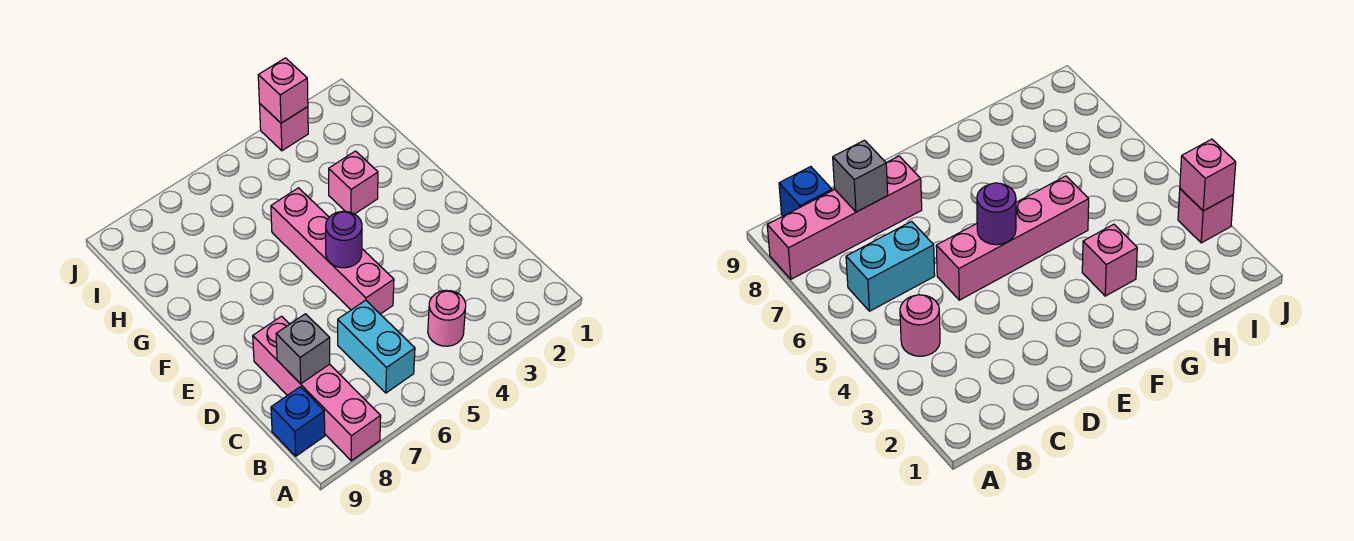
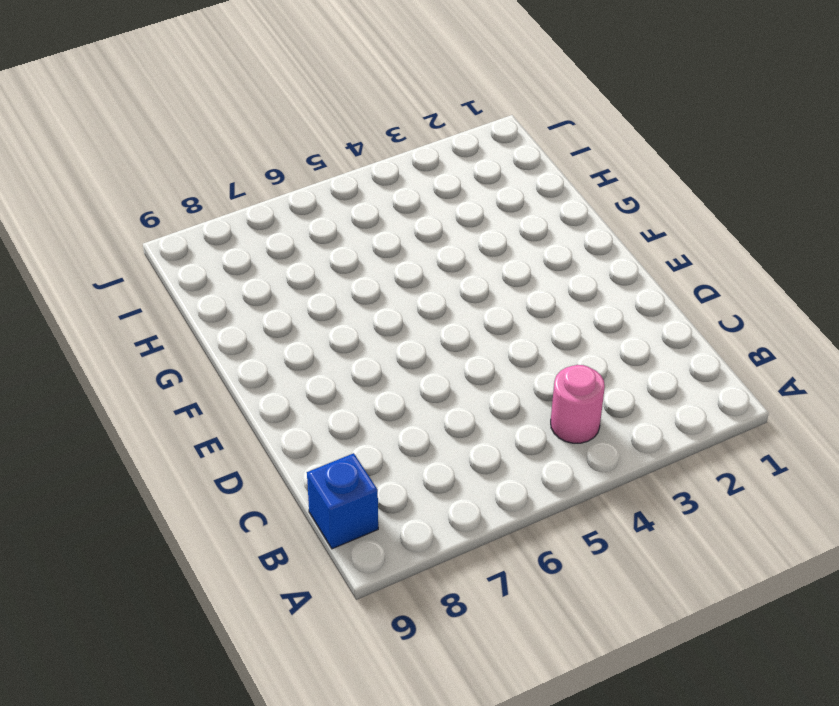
none -> pink brick A8:D8 level 1
none -> cyan brick B6:C6 level 1

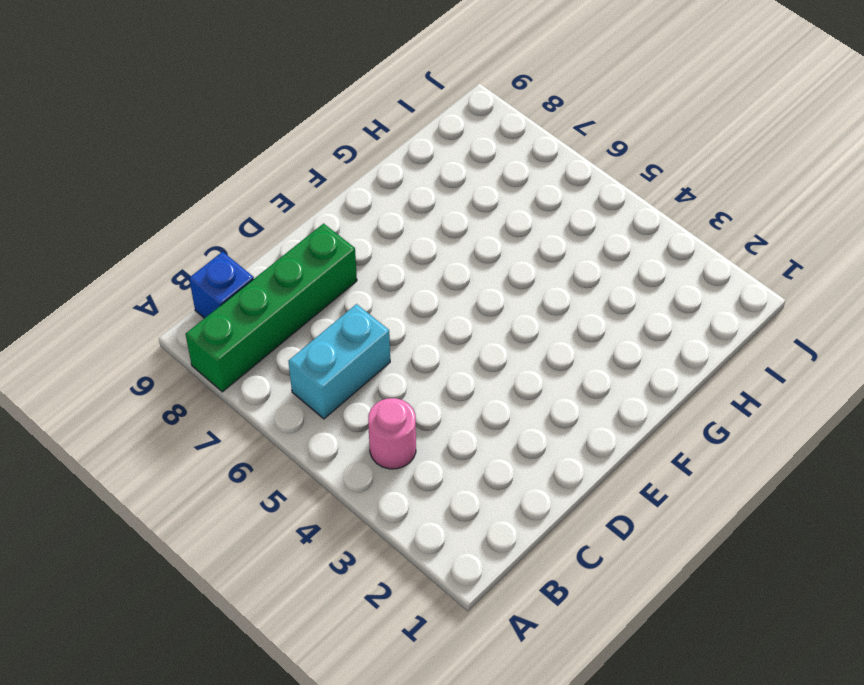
green brick A8:D8 level 1 -> pink brick A8:D8 level 1
none -> pink brick D5:G5 level 1
none -> pink brick G3 level 1

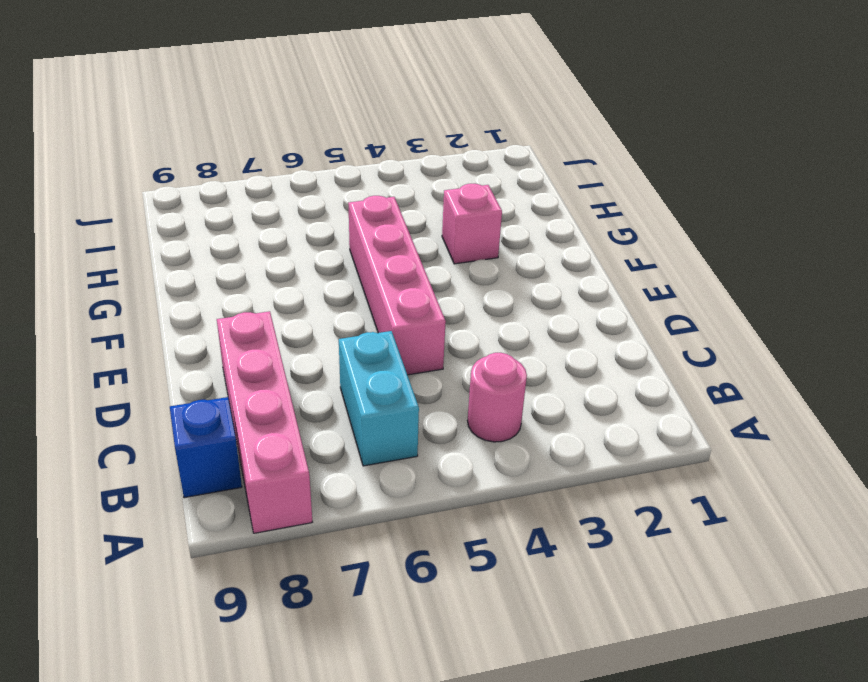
none -> pink brick J3 level 1
none -> grey brick C8 level 2

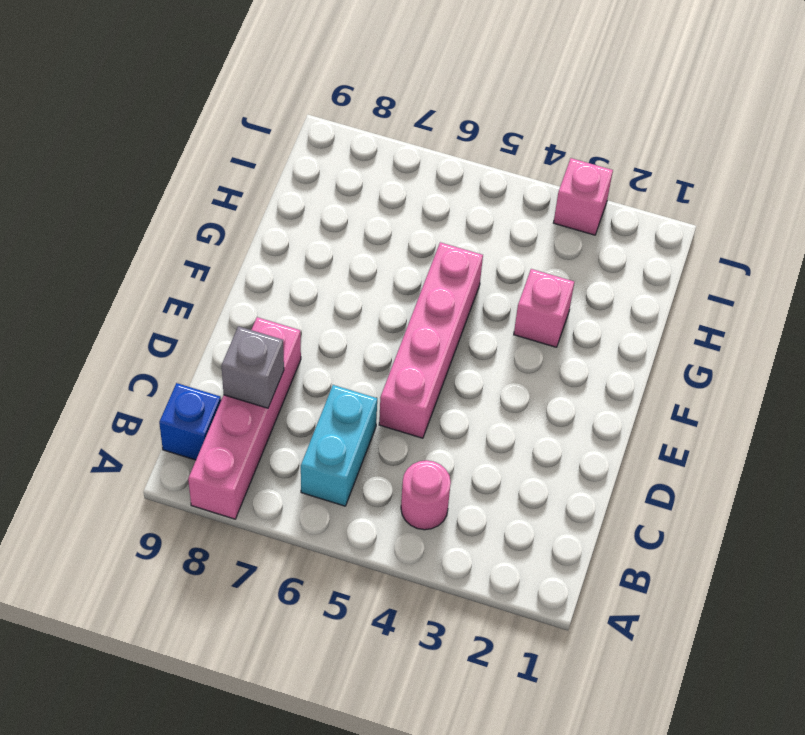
none -> purple round brick E5 level 2
none -> pink brick J3 level 2

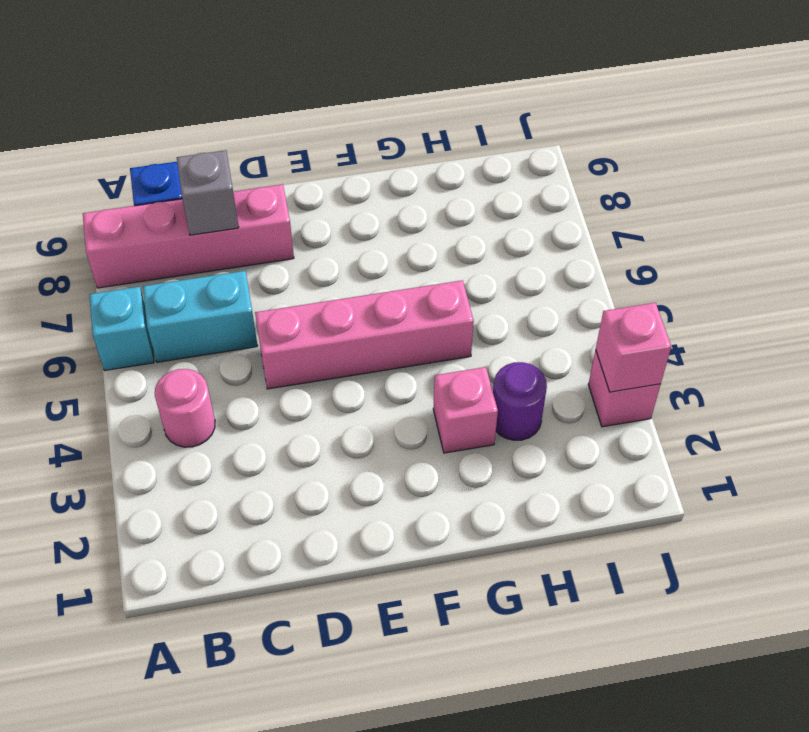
cyan brick A6 level 1 -> none
purple round brick H3 level 1 -> purple round brick E5 level 2

